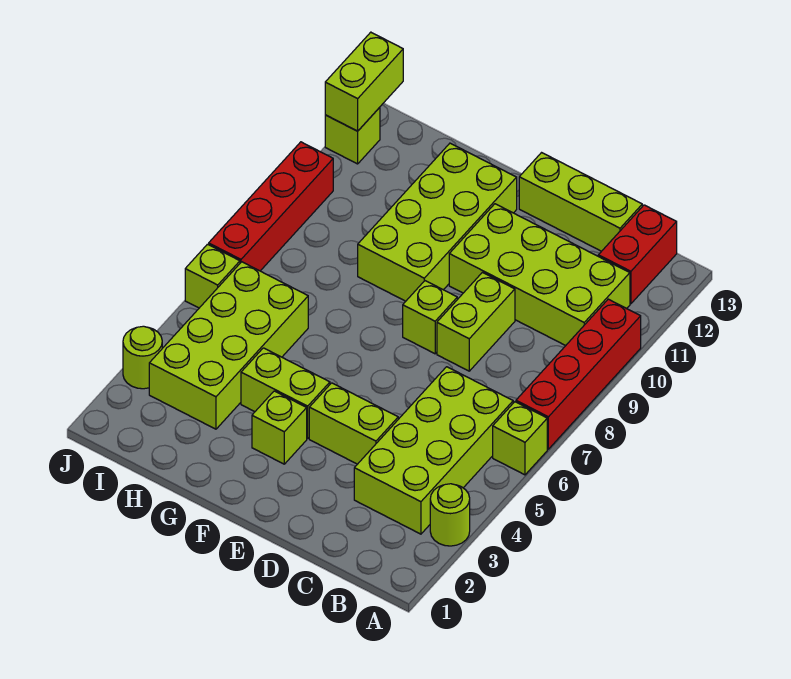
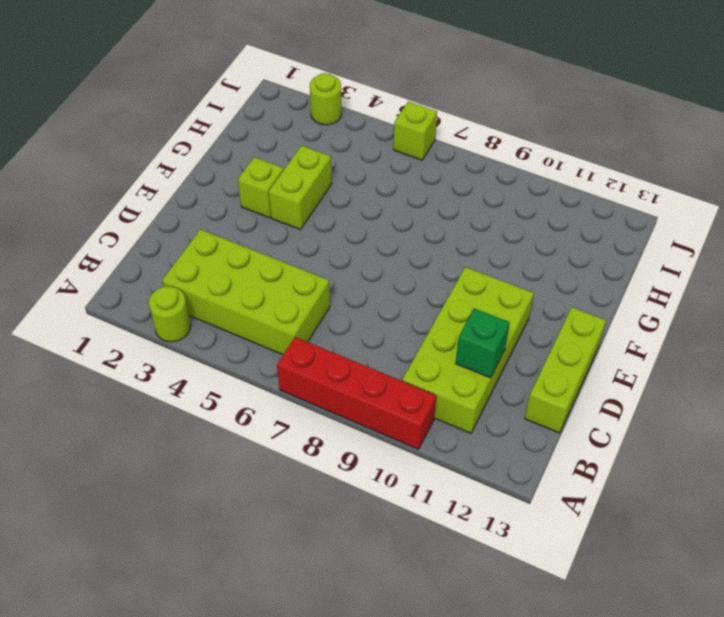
green brick C11 level 2 -> none
none -> lime brick A6 level 1
none -> red brick B12:B13 level 1
none -> lime brick D4:E4 level 1

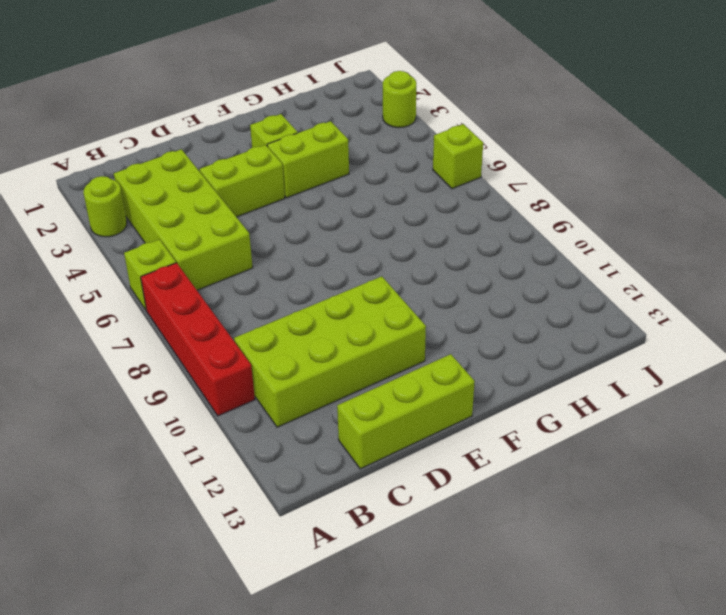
none -> red brick B12:B13 level 1
none -> lime brick D8:D9 level 1
none -> lime brick E8 level 1

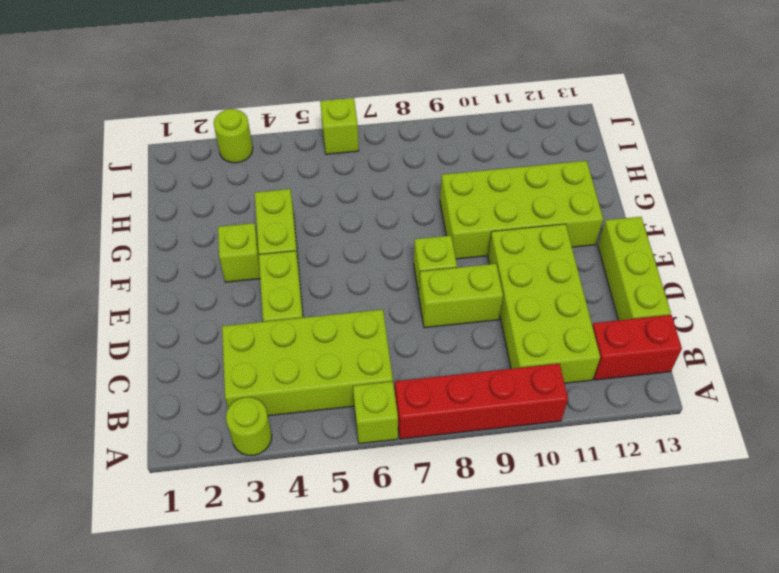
none -> lime brick H3:I6 level 1
none -> red brick J7:J10 level 1
none -> lime brick J12 level 1

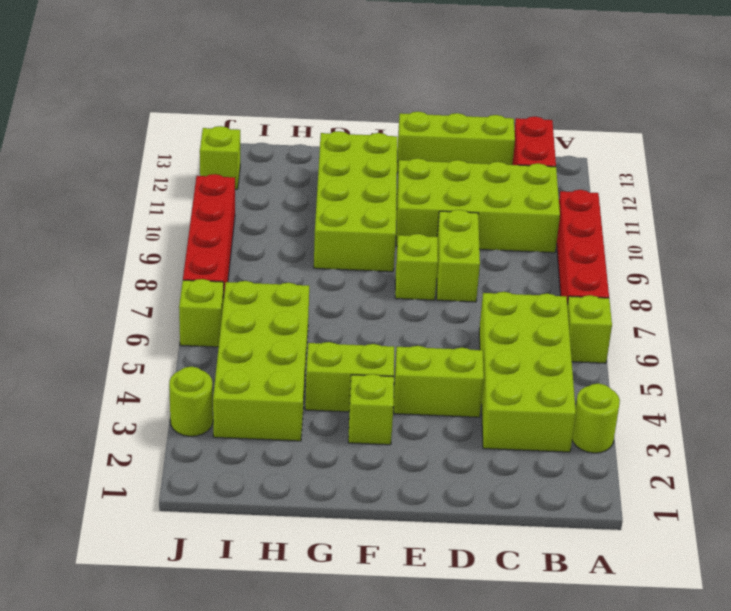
none -> lime brick J12:J13 level 2

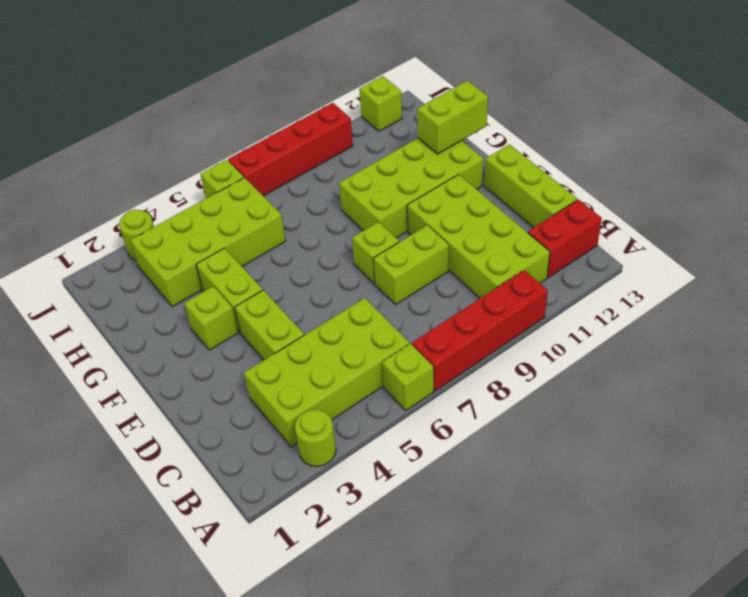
lime brick G12:G13 level 2 -> lime brick J12:J13 level 2

